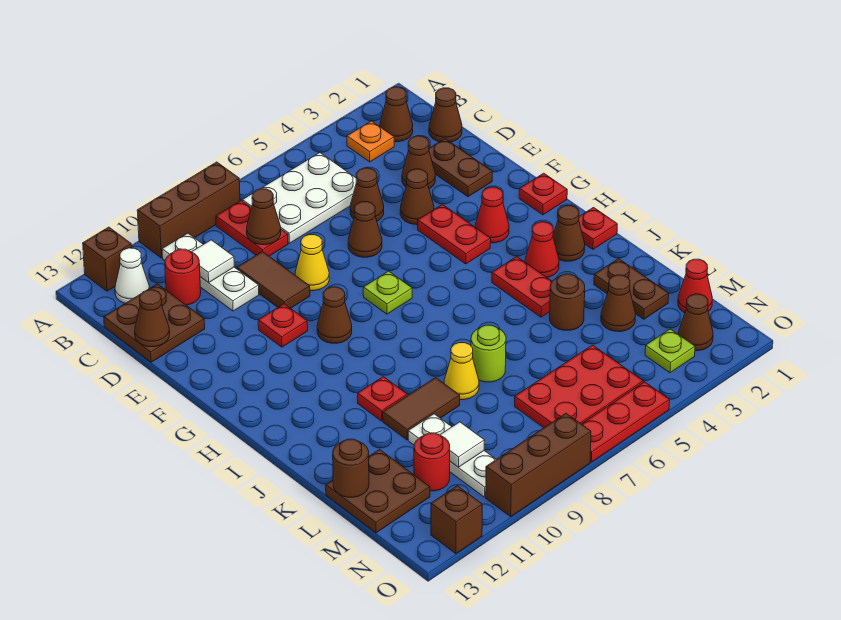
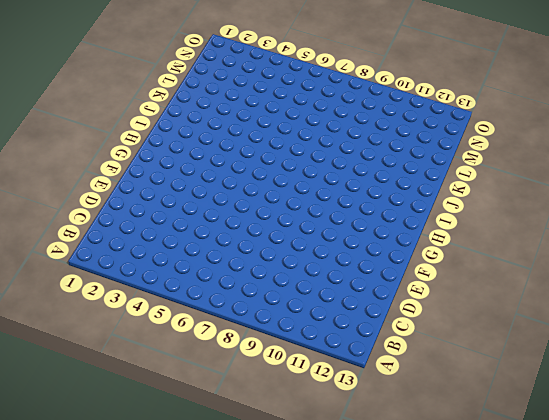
none -> brown brick A8:A10 level 1
none -> brown brick A12 level 1
none -> brown cone B2 level 1
none -> orange plate B3 level 1

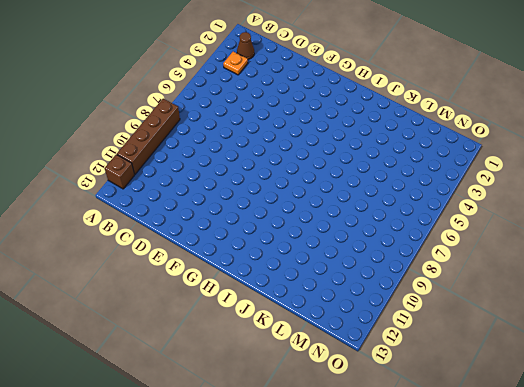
brown brick A8:A11 level 1 -> brown brick A8:A10 level 1
none -> white plate B5:C7 level 1
none -> red plate B8:C8 level 1
none -> white plate B10:D10 level 1
none -> white cone B12 level 1

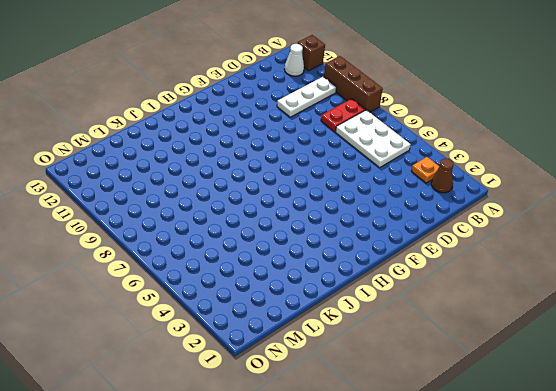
none -> brown cone C1 level 1
none -> red round brick C11 level 1
none -> brown plate C12:D13 level 1
none -> brown plate D2:E2 level 1

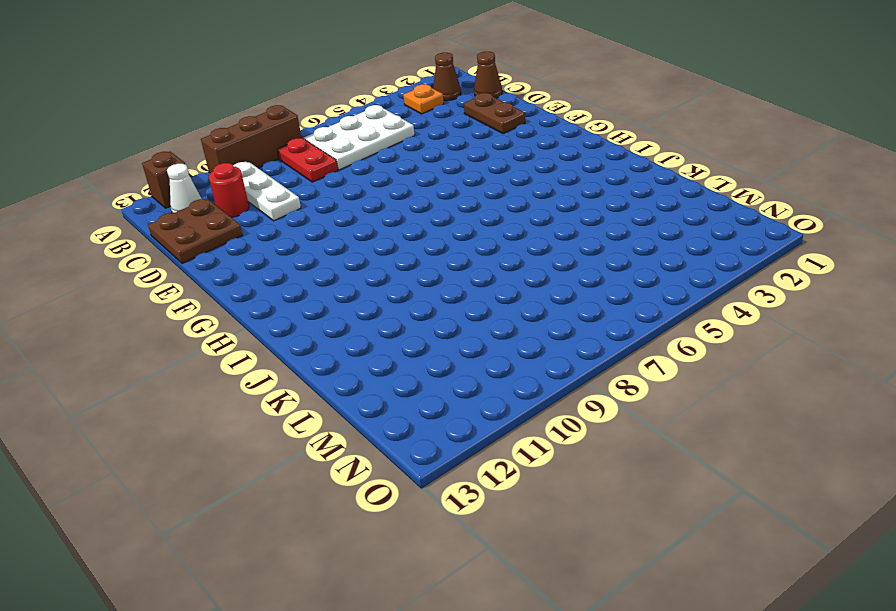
none -> brown cone D3 level 1
none -> brown cone D5 level 1
none -> brown tile D9:E9 level 1
none -> brown cone E4 level 1

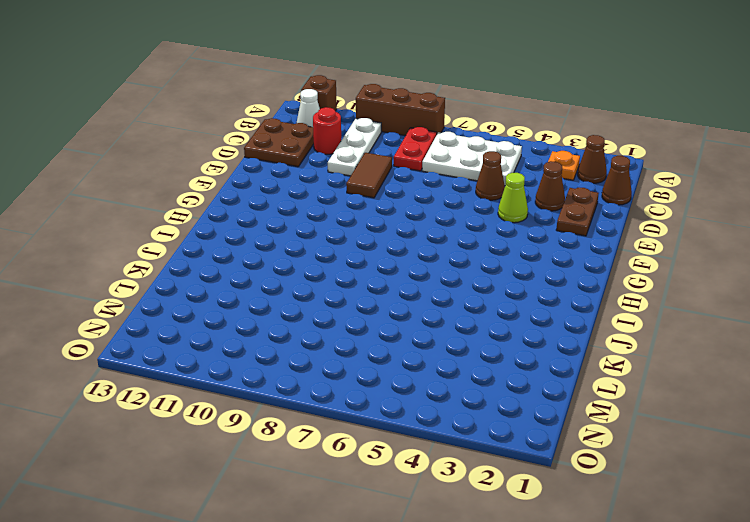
lime cone E4 level 1 -> brown cone E4 level 1
none -> brown cone E6 level 1
none -> yellow cone E8 level 1
none -> red plate F4:G4 level 1
none -> red plate F10 level 1

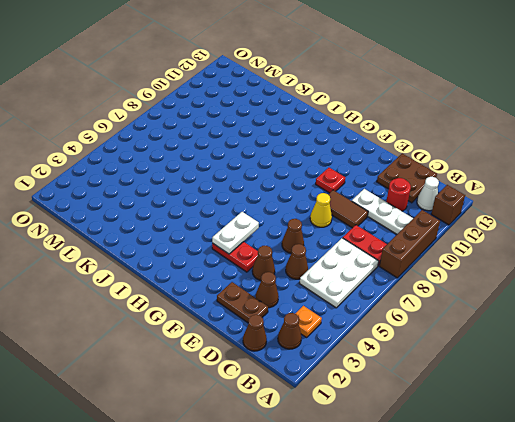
white plate G4:G5 level 2 -> none
none -> red plate G1 level 1
none -> red cone G3 level 1
none -> lime plate G7 level 1
none -> brown cone G9 level 1

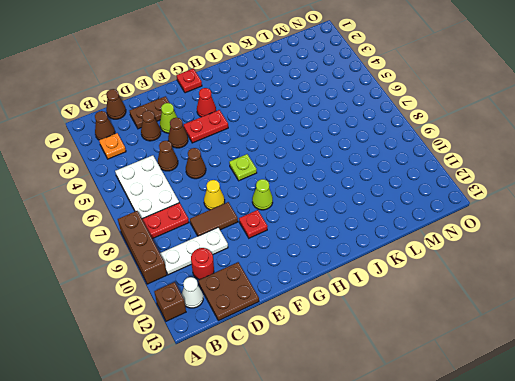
lime cone E3 level 1 -> none
lime cone G9 level 1 -> brown cone G9 level 1
none -> red plate I1 level 1
none -> brown cone I2 level 1
none -> red cone I3 level 1
none -> red plate I4:J4 level 1

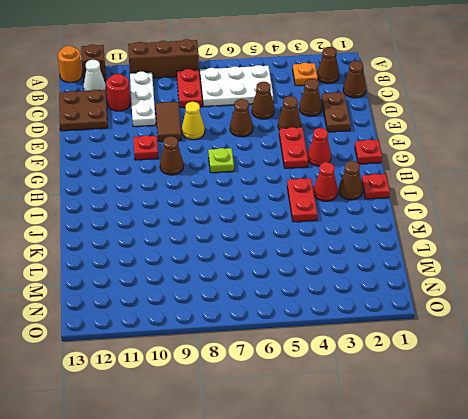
orange round brick A13 level 1 -> none
none -> red plate J10 level 1
none -> brown plate K2:L2 level 1
none -> brown round brick K4 level 1
none -> lime round brick K7 level 1

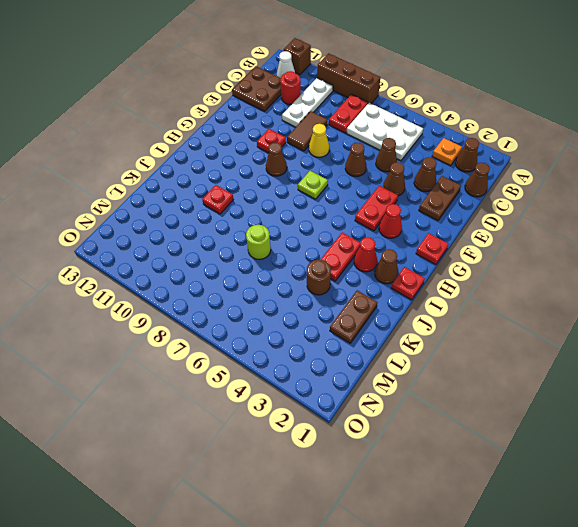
none -> yellow cone K8 level 1
none -> brown tile K9:K10 level 1
none -> brown cone L3 level 1
none -> white plate L10:N10 level 1

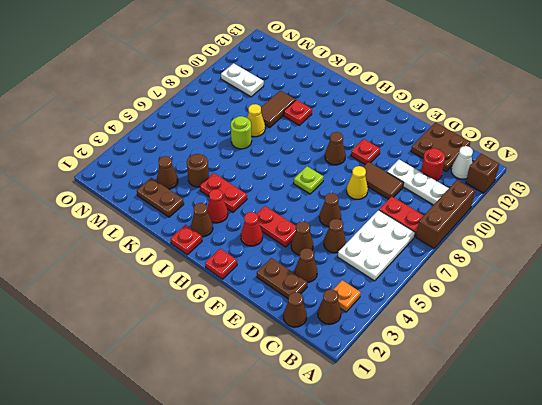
white plate M10:N10 level 1 -> white plate L10:N10 level 1
none -> brown plate L12:M13 level 1
none -> red cone M1 level 1
none -> red plate M5:N7 level 1
none -> red round brick M11 level 1

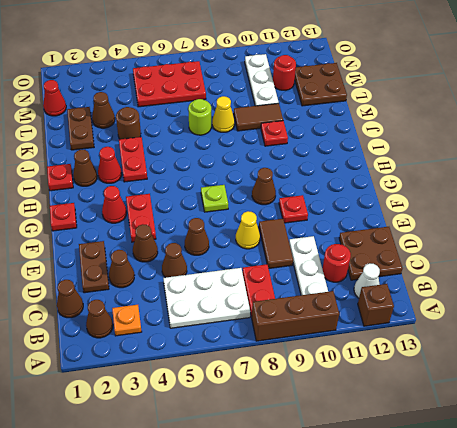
none -> brown cone N2 level 1
none -> lime plate N3 level 1
none -> red plate O5:O7 level 1
none -> brown brick O8:O10 level 1

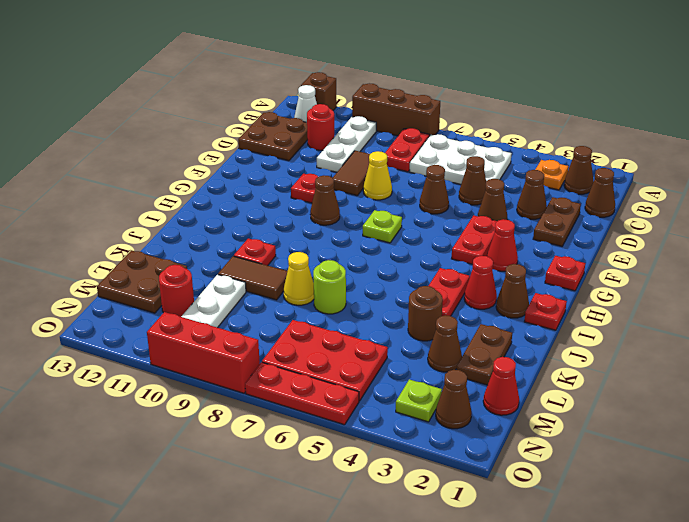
red brick O8:O10 level 1 -> brown brick O8:O10 level 1
none -> brown brick O12 level 1
none -> brown cone C8 level 2
none -> white tile C10 level 2
none -> brown cone D13 level 2

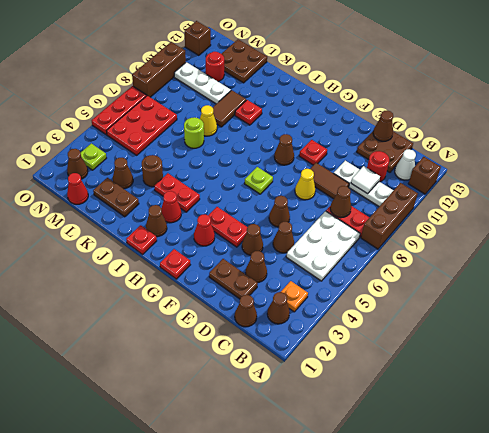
none -> brown round brick L13 level 2
none -> white tile M10 level 2

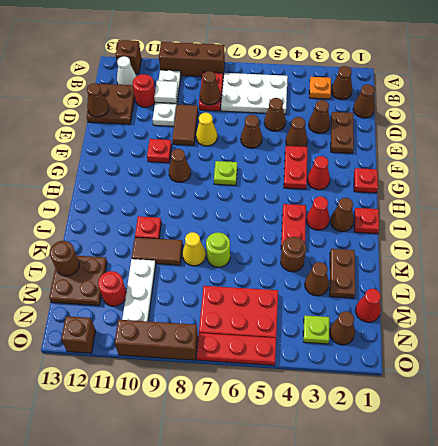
none -> white tile M10 level 2

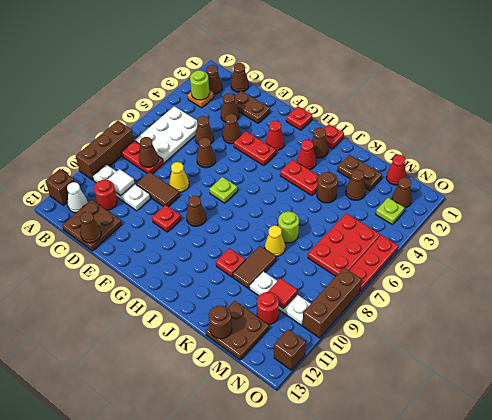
lime round brick B3 level 2 -> none
red tile M10 level 2 -> white tile M10 level 2

